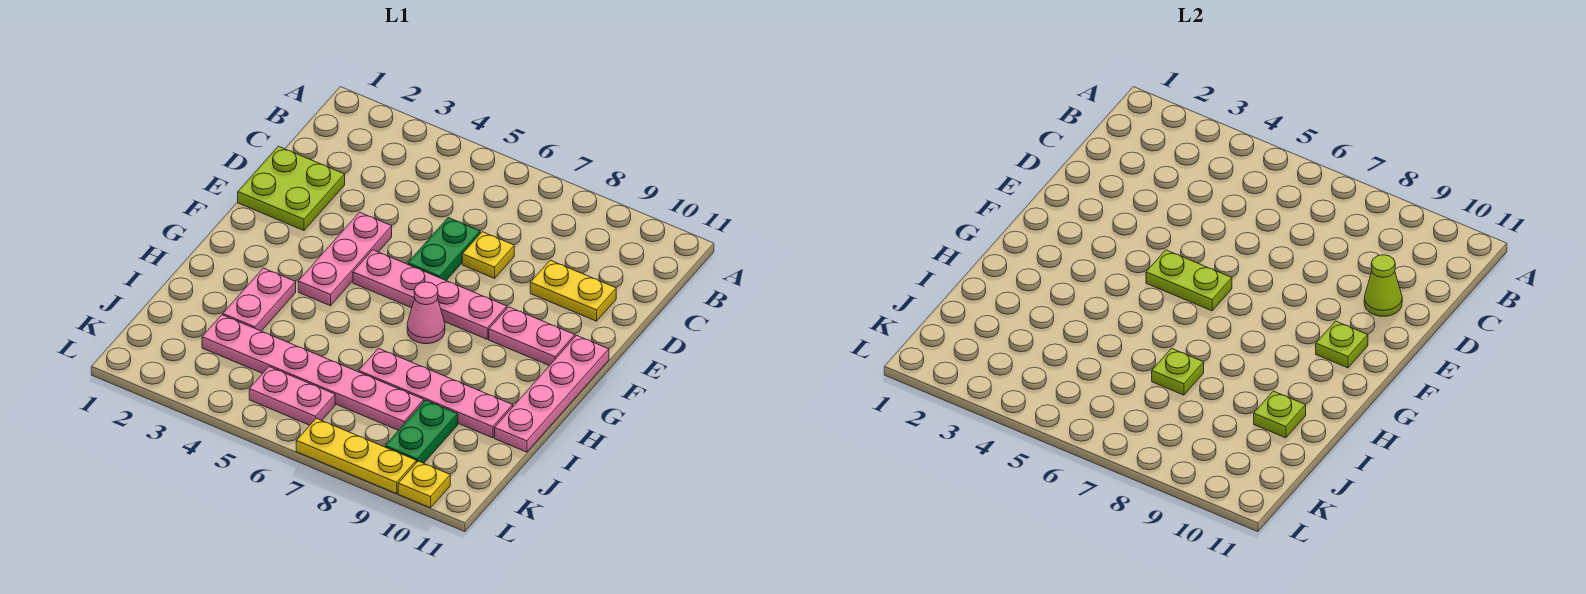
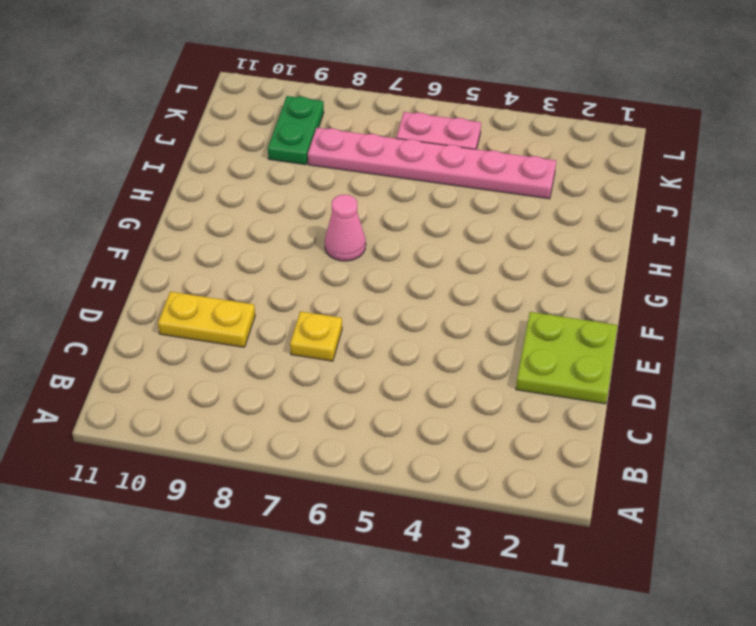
none -> green plate D6:E6 level 1
none -> pink plate E4:G4 level 1
none -> pink plate F5:F8 level 1

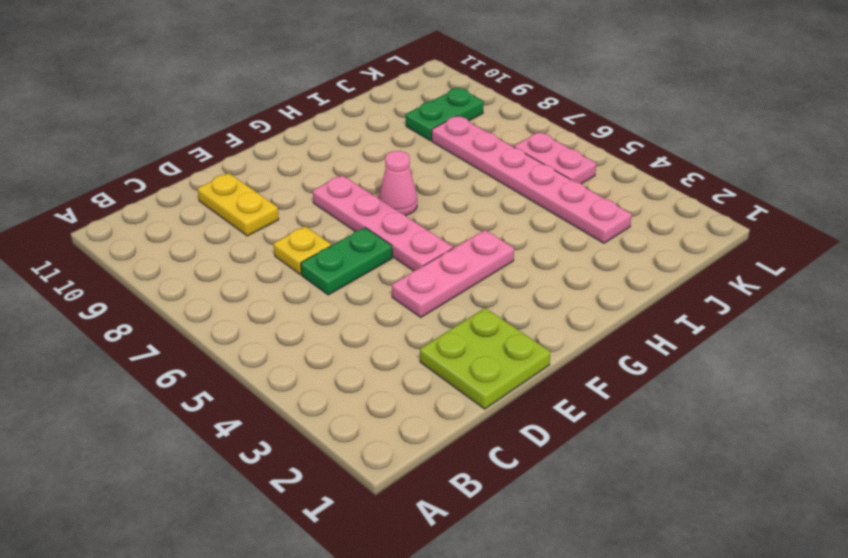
none -> pink plate F9:F10 level 1
none -> pink plate F11:I11 level 1
none -> pink plate H3:I3 level 1

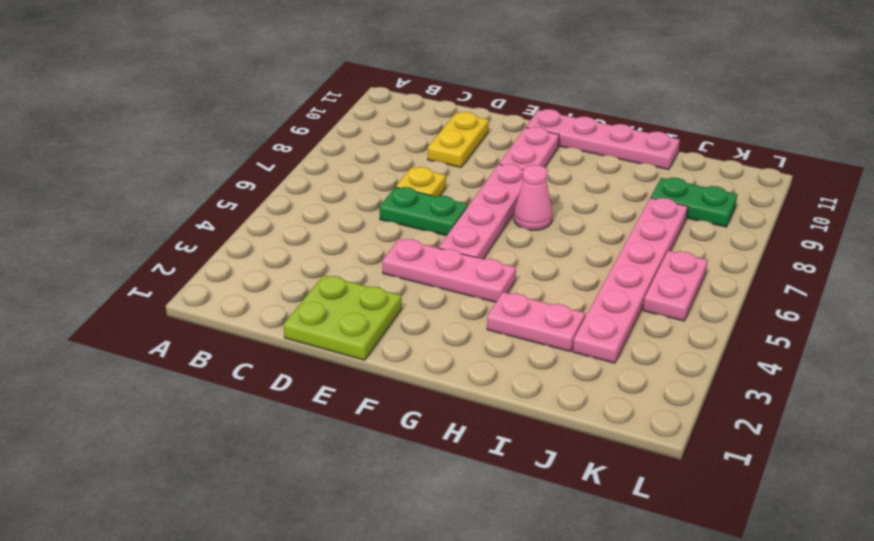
none -> pink plate I7:I10 level 1
none -> yellow plate L7:L9 level 1
none -> yellow plate L10 level 1

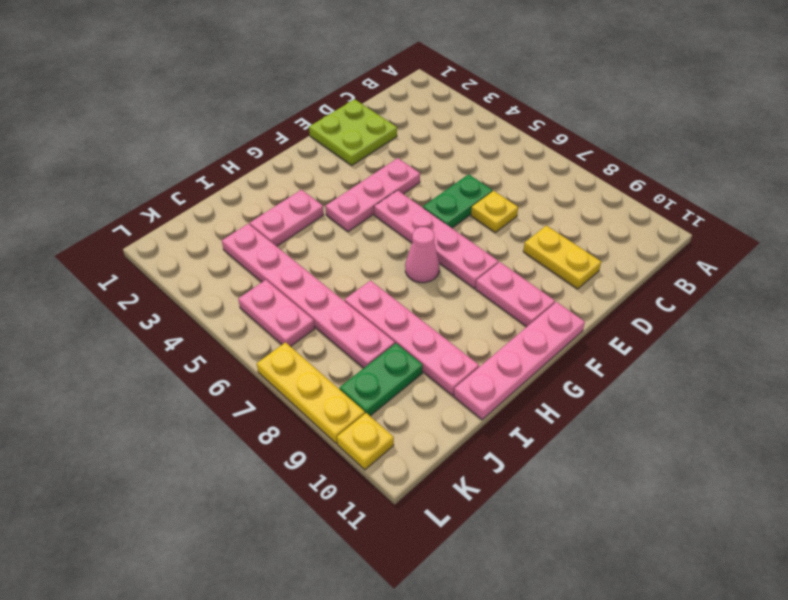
none -> lime cone D10 level 2
none -> lime plate F5:F6 level 2
none -> lime plate F10 level 2

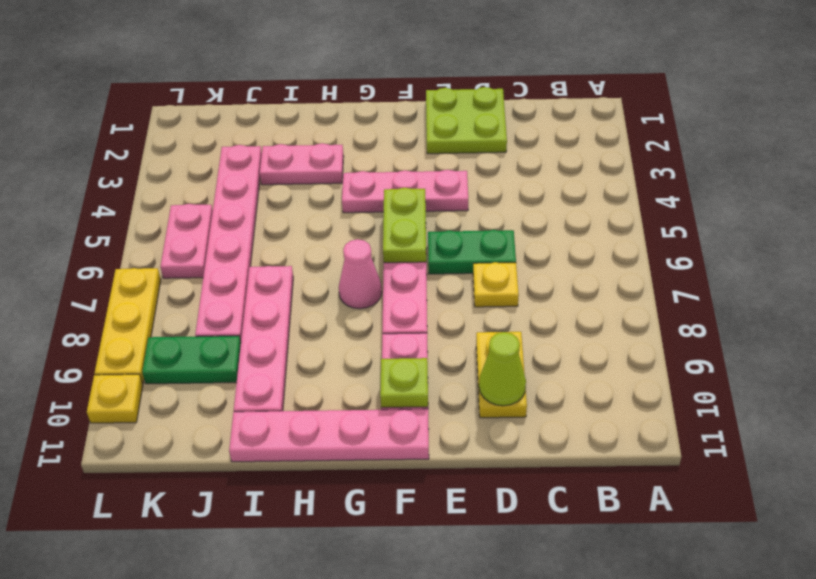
none -> lime plate I7 level 2
none -> lime plate I10 level 2

